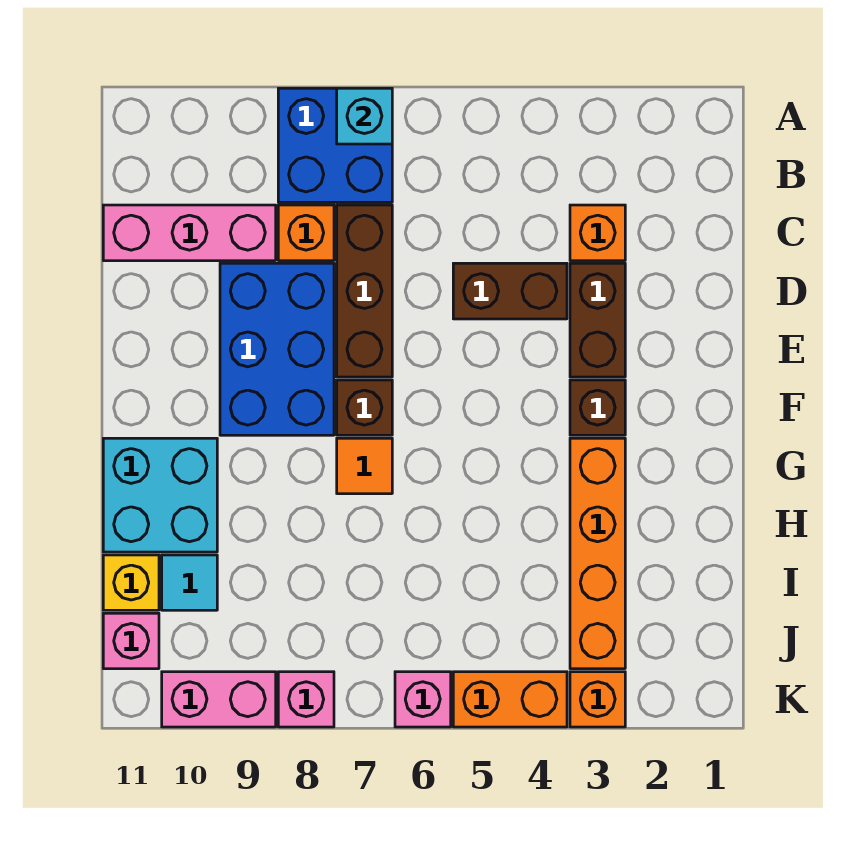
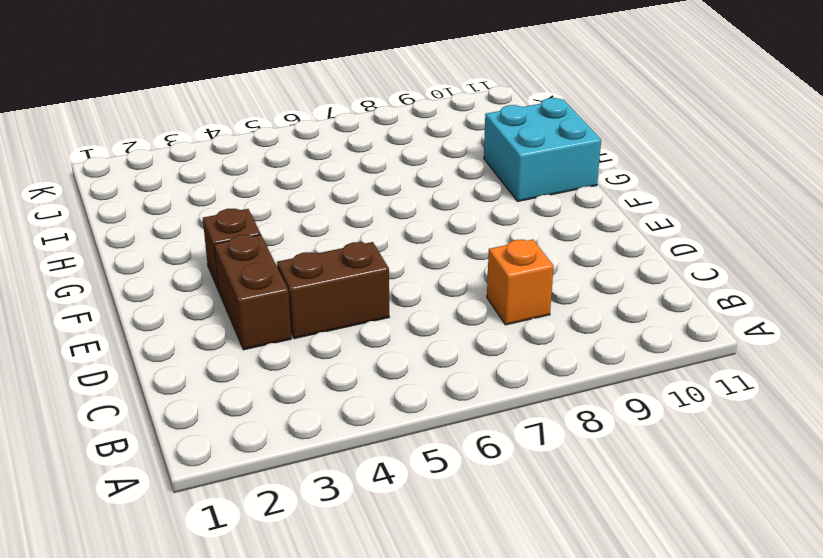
none -> blue brick A7:B8 level 1
none -> orange brick C3 level 1
none -> brown brick C7:E7 level 1

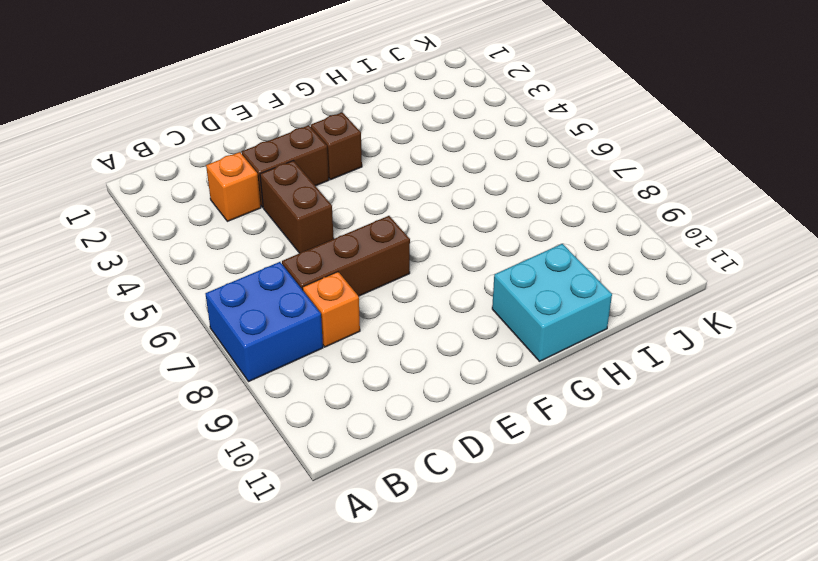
none -> pink brick C9:C11 level 1
none -> blue brick D8:F9 level 1
none -> brown brick F7 level 1

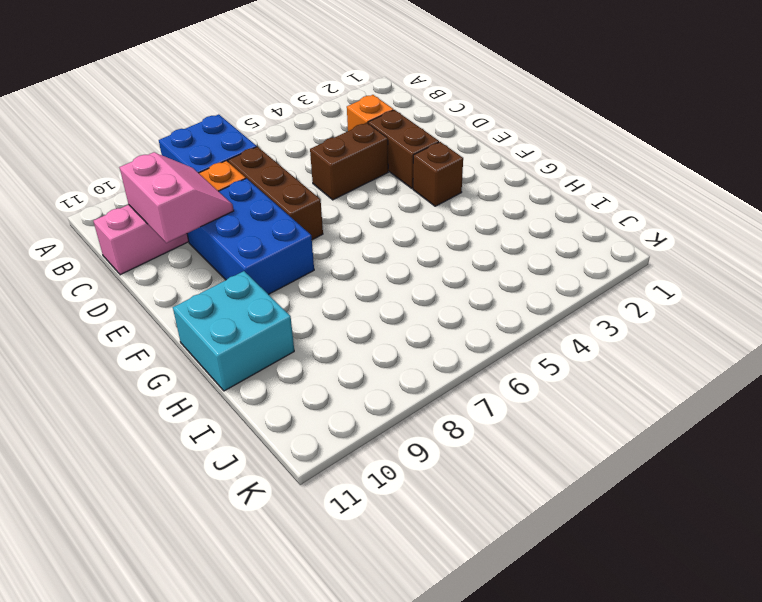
pink slope C9:D10 level 2 top 10 -> none
none -> brown brick F7 level 1
none -> orange brick G3:J3 level 1
none -> orange tile G7 level 1

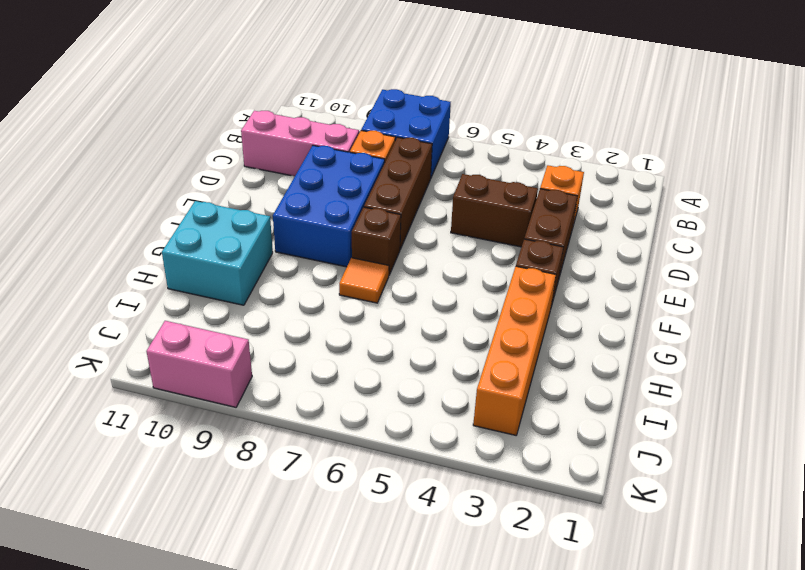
none -> cyan tile I10 level 1
none -> yellow brick I11 level 1
none -> pink brick J11 level 1

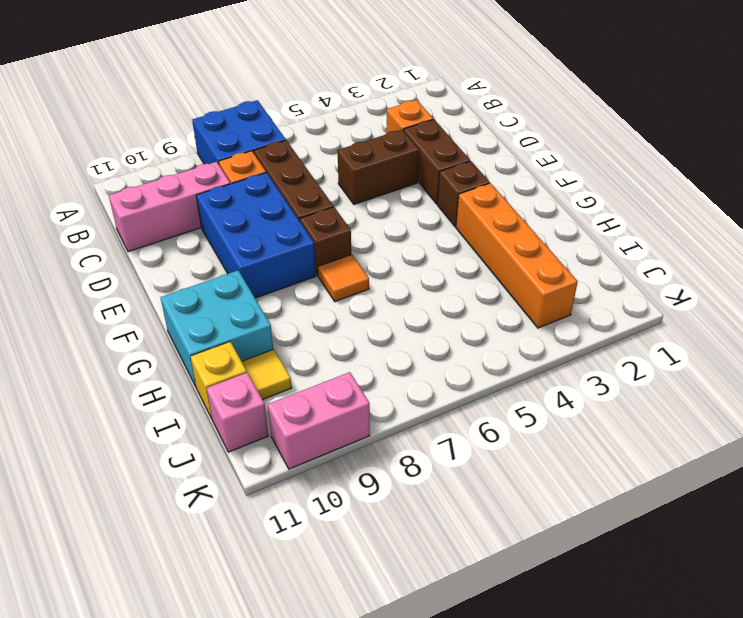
yellow tile I10 level 1 -> cyan tile I10 level 1
none -> orange brick K3 level 1
none -> orange brick K4:K5 level 1
none -> pink brick K6 level 1

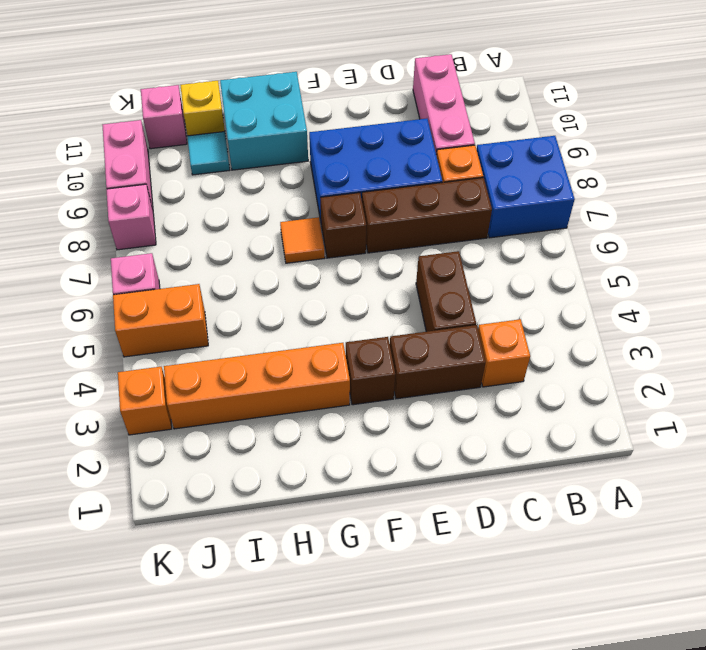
orange brick J5:K5 level 1 -> orange brick K4:K5 level 1
none -> cyan brick A7 level 2

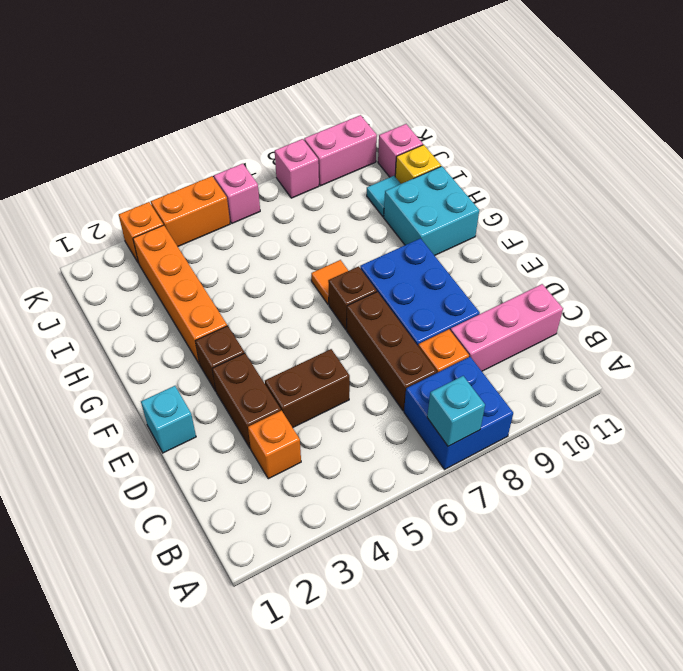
cyan brick E1 level 1 -> none

